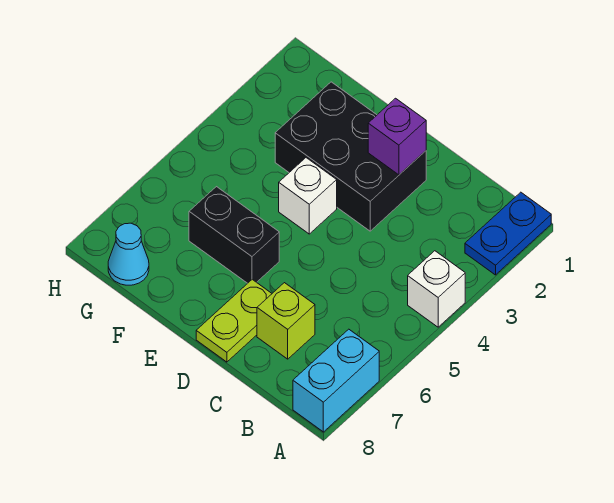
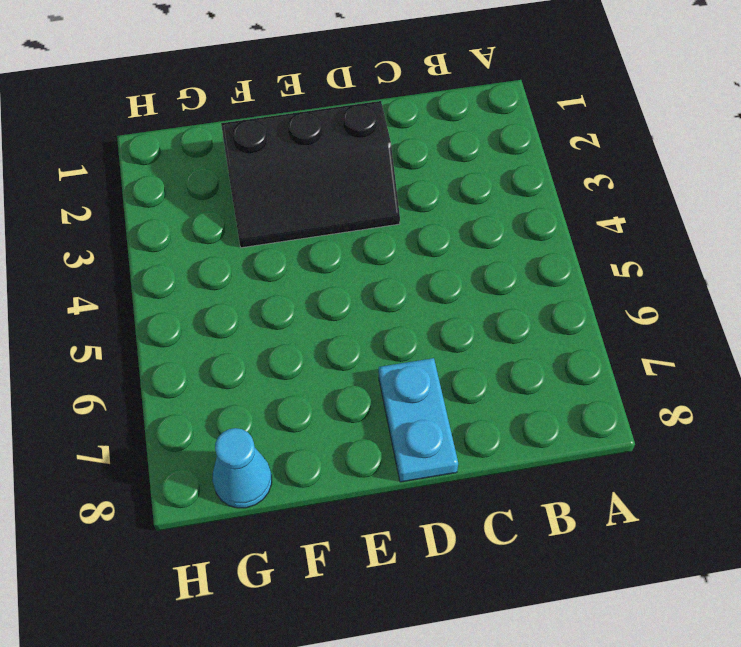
black slope D2:F3 level 1 top 2 -> black brick D2:F3 level 1
cyan plate D7:D8 level 1 -> lime plate D7:D8 level 1
none -> blue plate A1:A2 level 1
none -> white brick A4 level 1

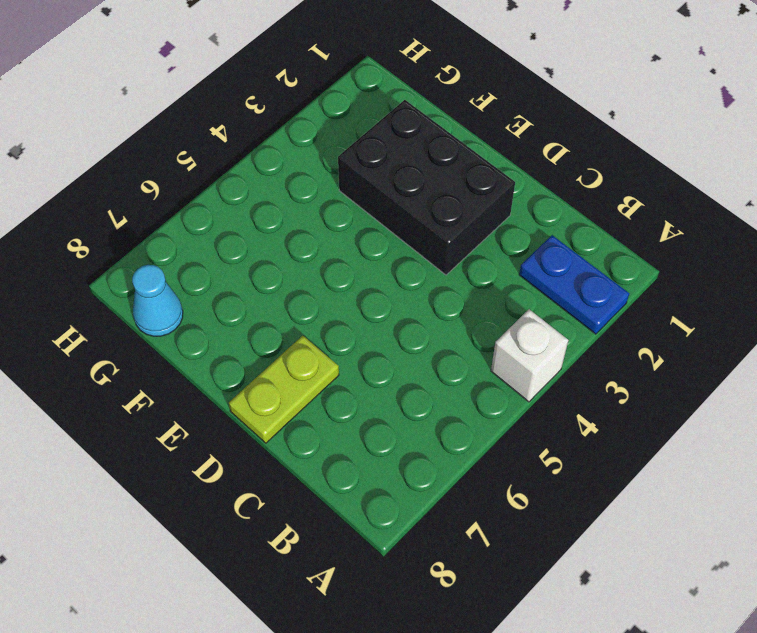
blue plate A2:B2 level 1 -> blue plate A1:A2 level 1
none -> cyan brick A7:A8 level 1
none -> lime brick C7 level 1

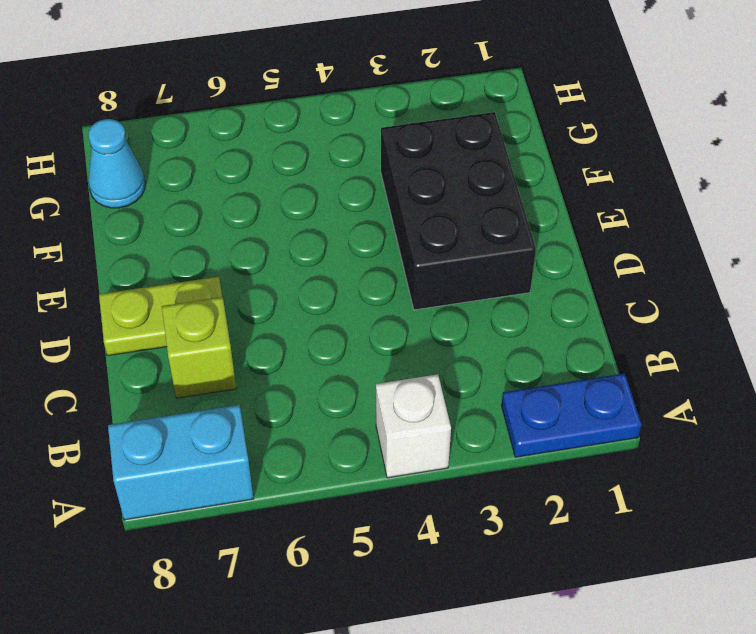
none -> white brick E4 level 1
none -> black brick E6:F6 level 1

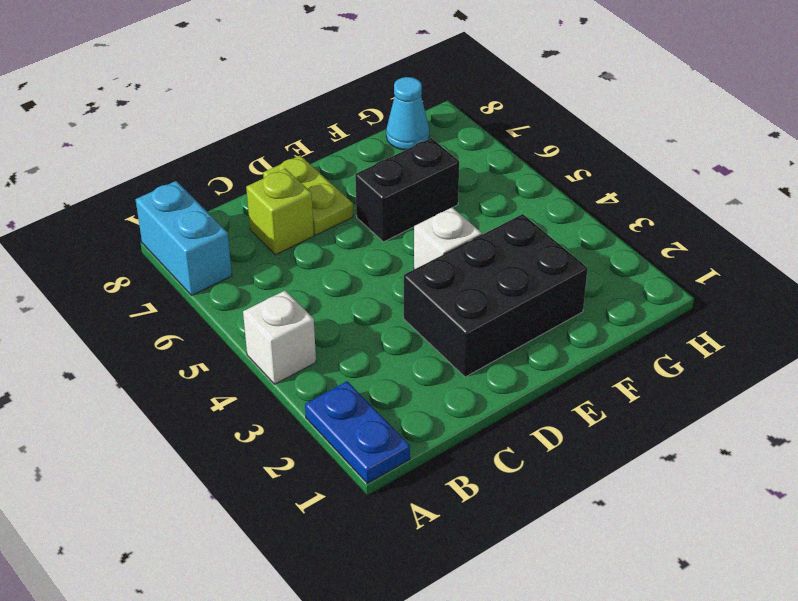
none -> purple brick D2 level 2

